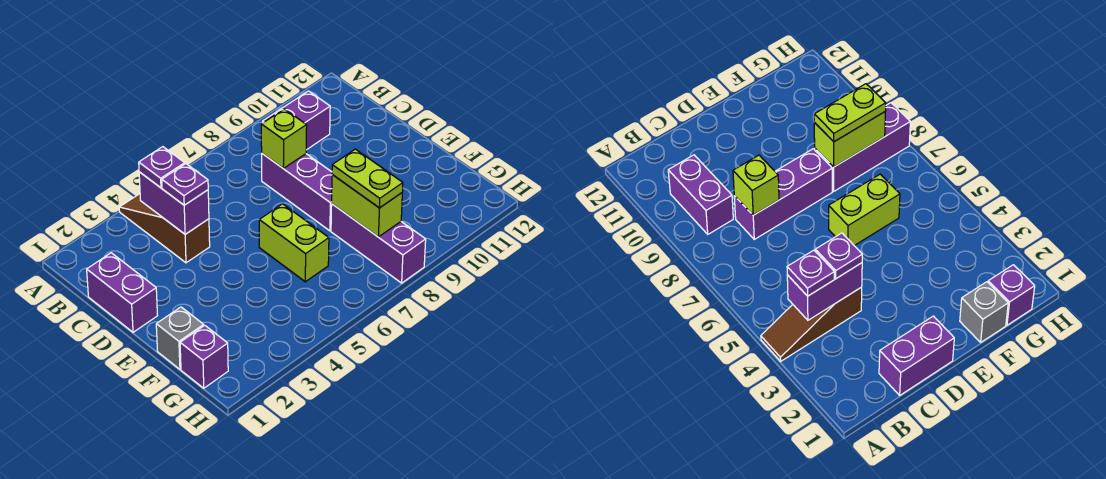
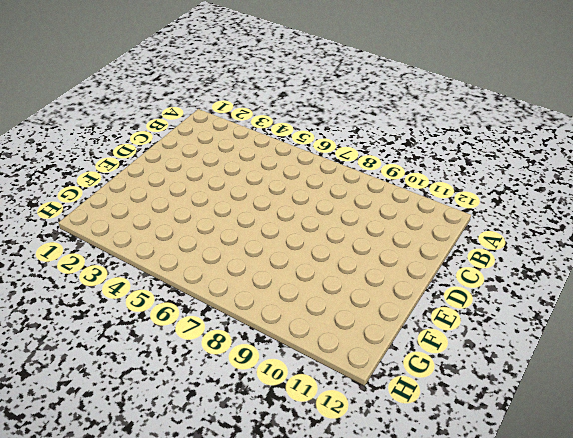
none -> brown slope A4:C4 level 1 top C
none -> purple brick B9:B10 level 1
none -> purple brick C1:D1 level 1

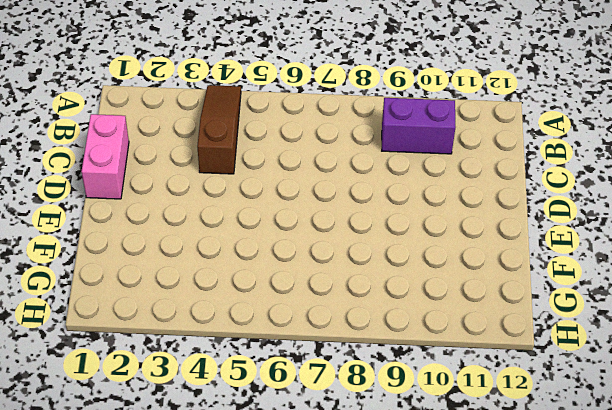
pink brick C1:D1 level 1 -> purple brick C1:D1 level 1
none -> purple brick C8:E8 level 1
none -> lime brick E6:F6 level 1
none -> grey brick F1 level 1

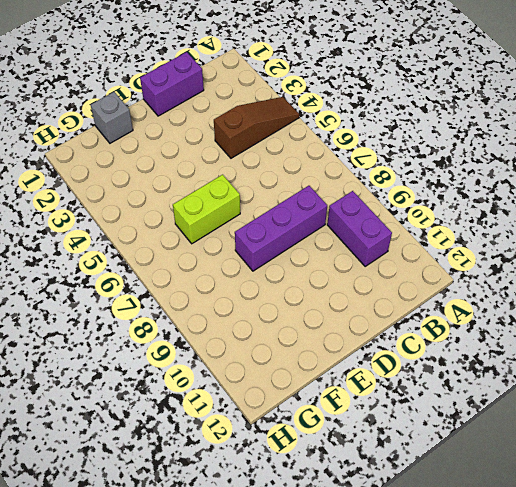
none -> purple brick F8:H8 level 1
none -> purple brick G1 level 1
none -> purple brick B4:C4 level 2

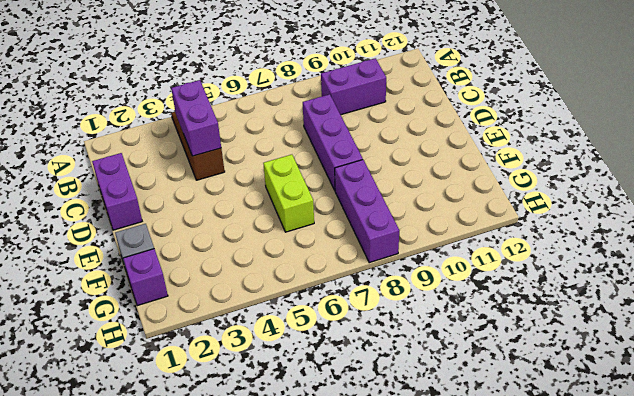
none -> lime brick C8 level 2
none -> lime brick F8:G8 level 2
none -> purple plate B4 level 3

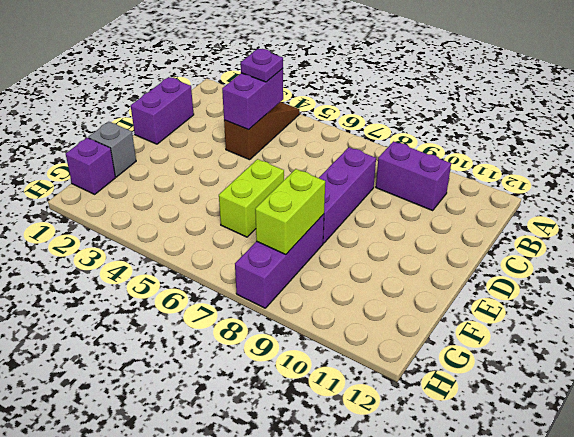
none -> lime brick C8 level 2
none -> purple plate C4 level 3
none -> lime plate F8:G8 level 3

